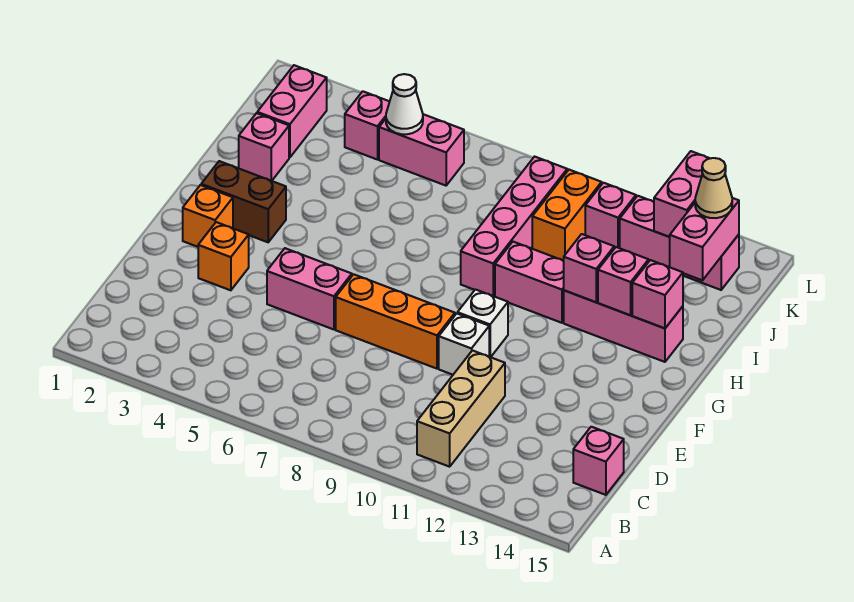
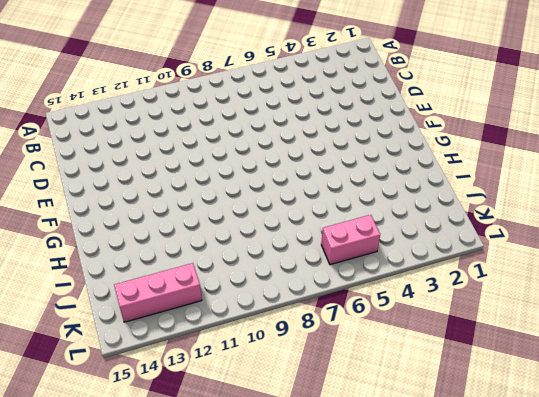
none -> tan brick B11:D11 level 1
none -> pink brick C15 level 1
none -> orange brick E3 level 1

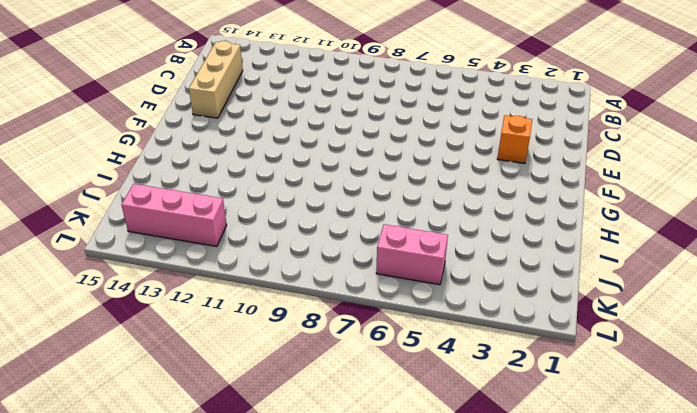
tan brick C14:E14 level 1 -> tan brick B11:D11 level 1
none -> pink brick C15 level 1
none -> pink brick E5:E6 level 1
none -> orange brick E7:E9 level 1

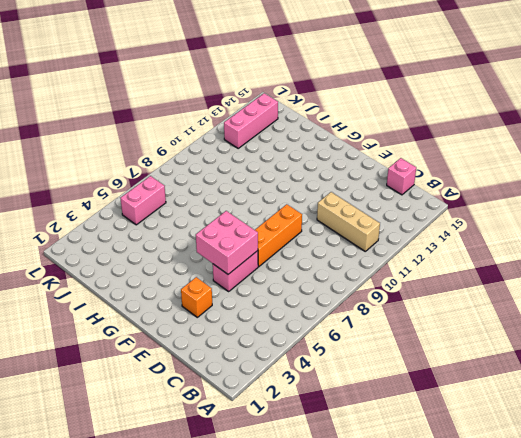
pink brick E5:F6 level 2 -> none
none -> white brick E10 level 1
none -> orange brick F2 level 1
none -> white brick F10 level 1

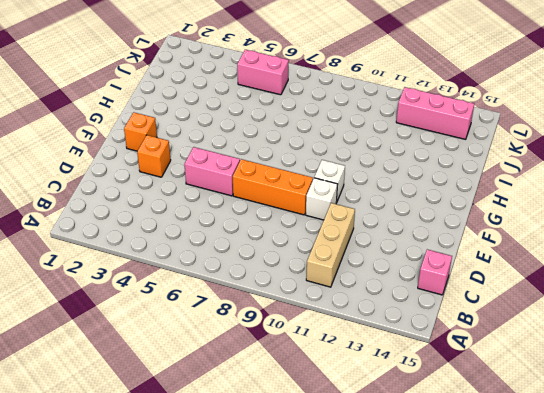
none -> brown brick G2:G3 level 1
none -> pink brick H9:K9 level 1
none -> pink brick H10:H11 level 1

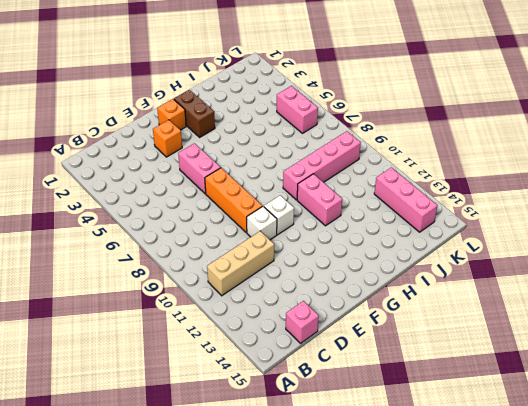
none -> pink brick H12:H14 level 1
none -> pink brick I2 level 1
none -> pink brick J2:K2 level 1

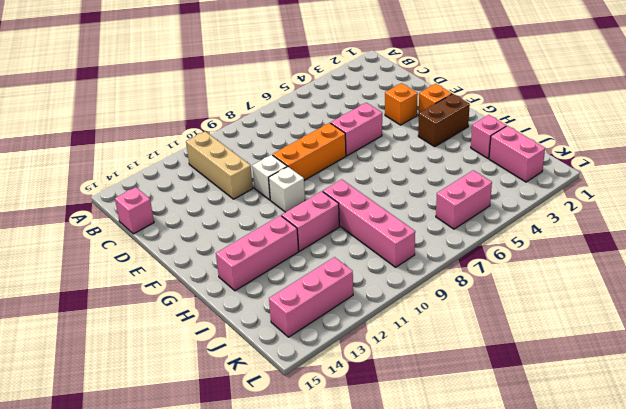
none -> orange brick J10:K10 level 1
none -> pink brick K4 level 1
none -> pink brick K11 level 1

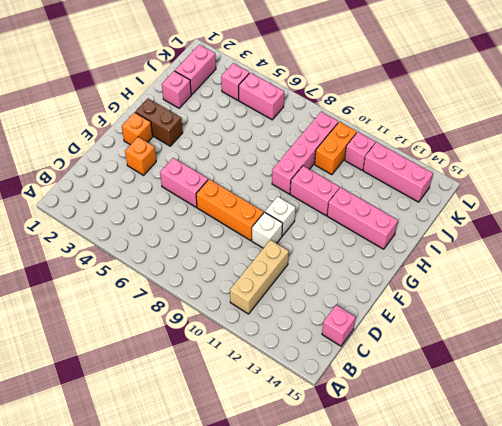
none -> pink brick H12 level 2
none -> pink brick H13 level 2
none -> pink brick H14 level 2

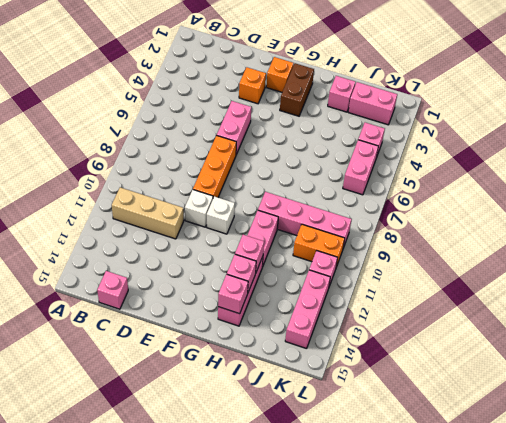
none -> pink brick J14:K14 level 2
none -> white cone K5 level 2
none -> pink brick K13:L13 level 2

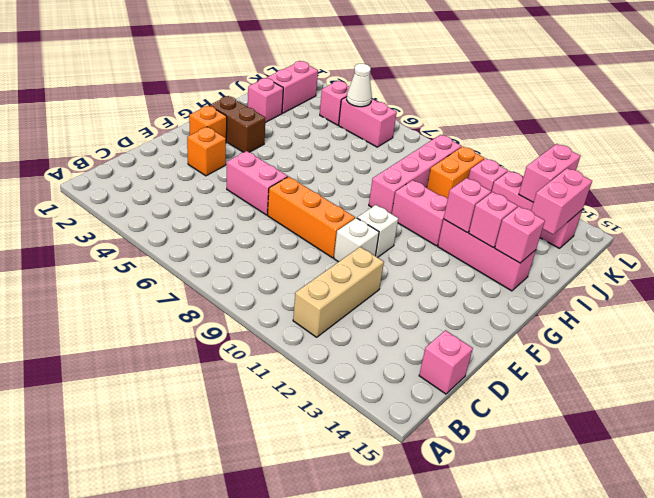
none -> tan cone K14 level 3

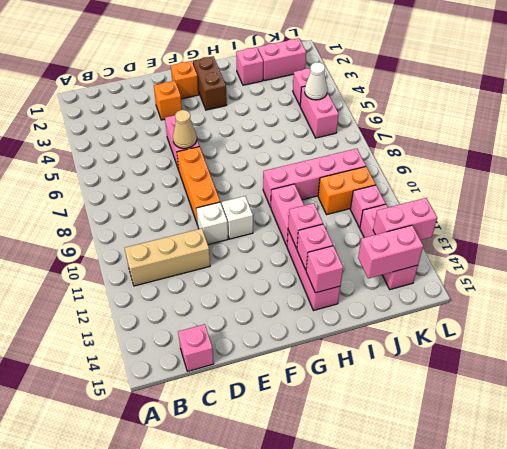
tan cone E6 level 2 -> tan cone K14 level 3

